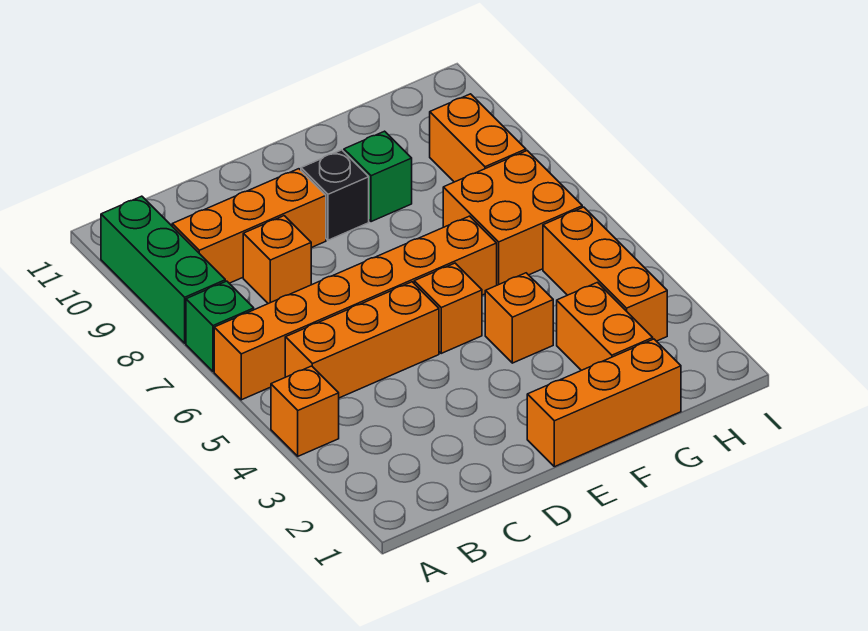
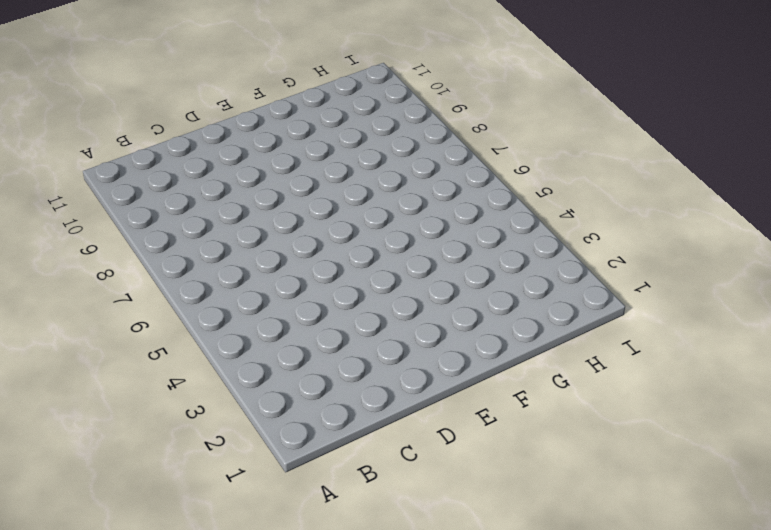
none -> orange brick A4 level 1
none -> orange brick A6:F6 level 1
none -> green brick A7 level 1

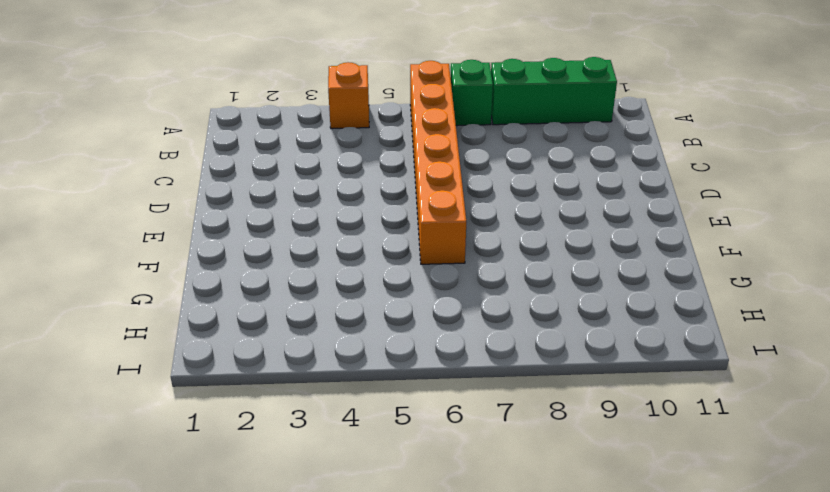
none -> orange brick B5:D5 level 1
none -> orange brick B9:D9 level 1
none -> orange brick C8 level 1

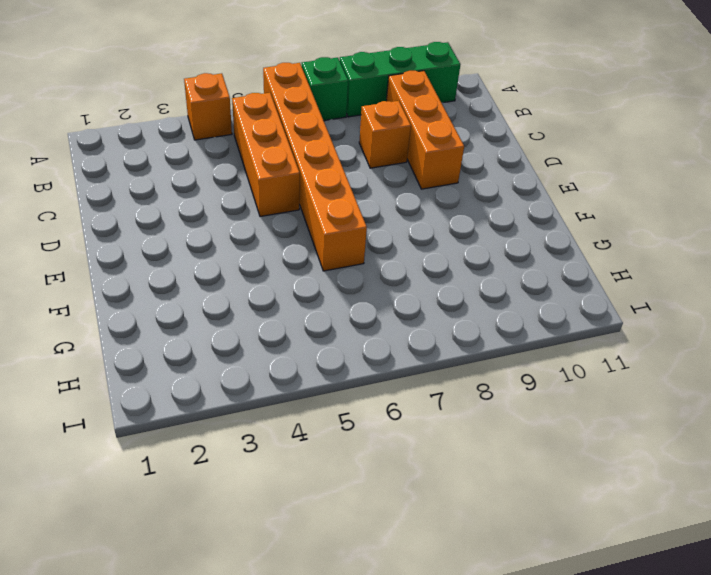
none -> orange brick E1:G1 level 1
none -> orange brick E5 level 1
none -> black brick E9 level 1

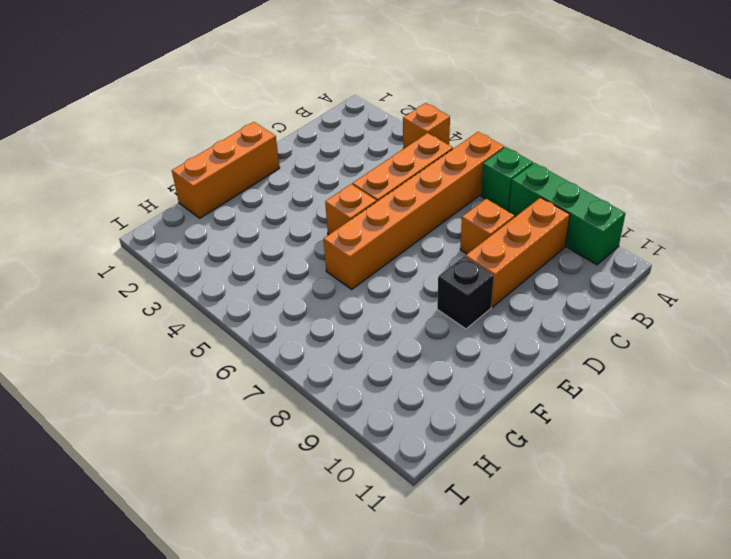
none -> orange brick F4 level 1
none -> green brick F9 level 1
none -> orange brick G2:G3 level 1

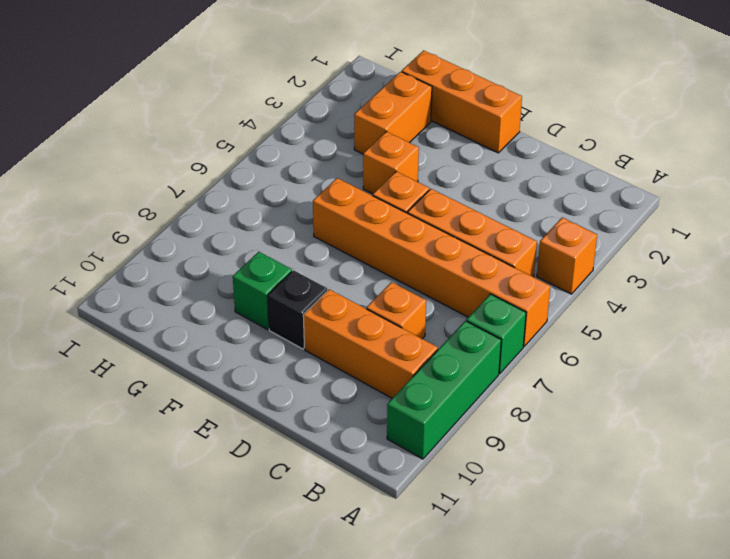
none -> orange brick G6:H7 level 1
none -> orange brick H3:H5 level 1
none -> orange brick H8:H9 level 1

